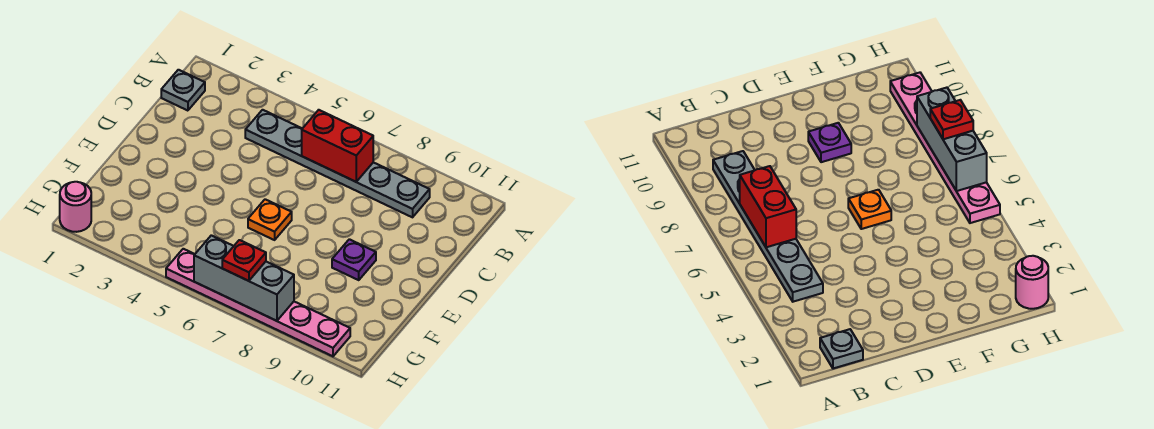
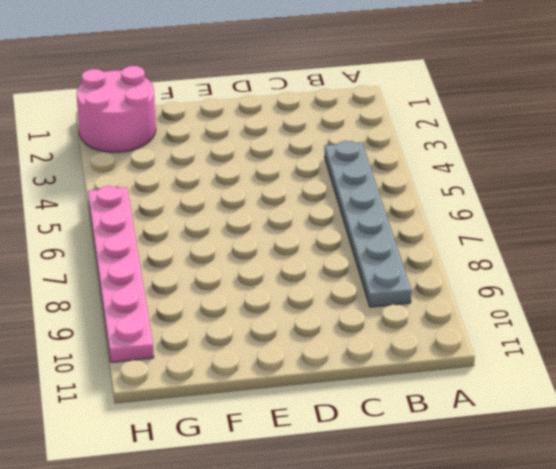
pink round brick G1:H2 level 1 -> pink round brick H1 level 1
none -> grey plate B1 level 1
none -> orange plate E6 level 1

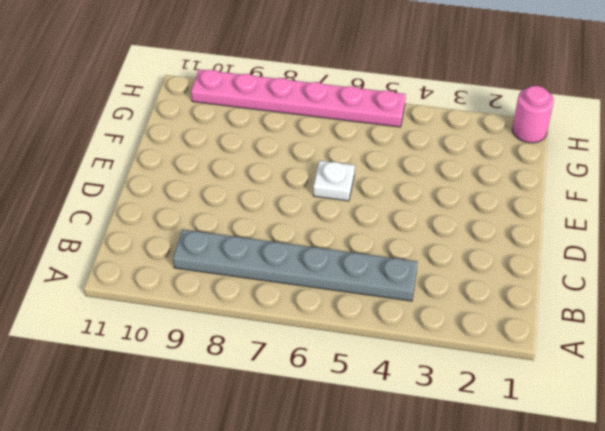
white plate E6 level 1 -> orange plate E6 level 1
none -> grey plate B1 level 1
none -> purple plate E9 level 1

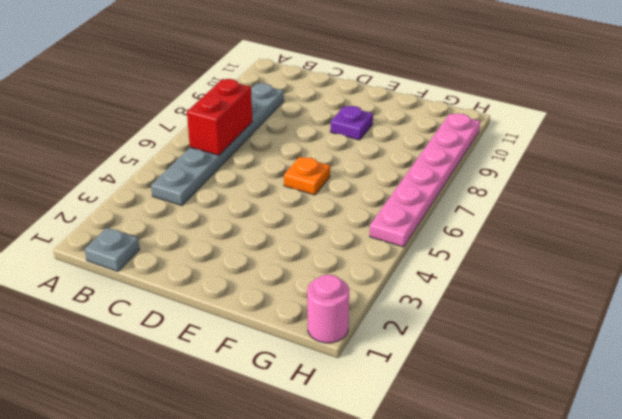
none -> grey brick H6:H8 level 2
none -> red plate H7 level 3

